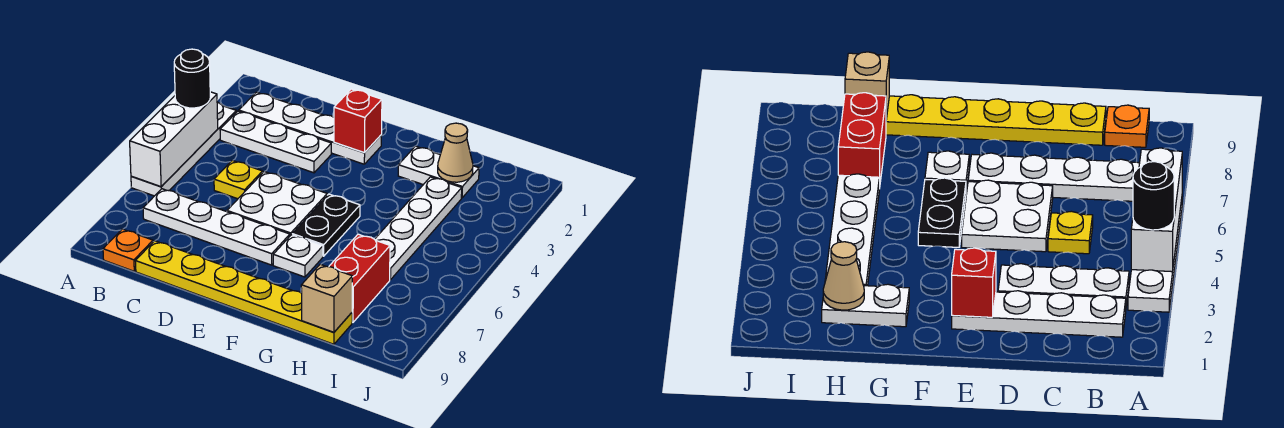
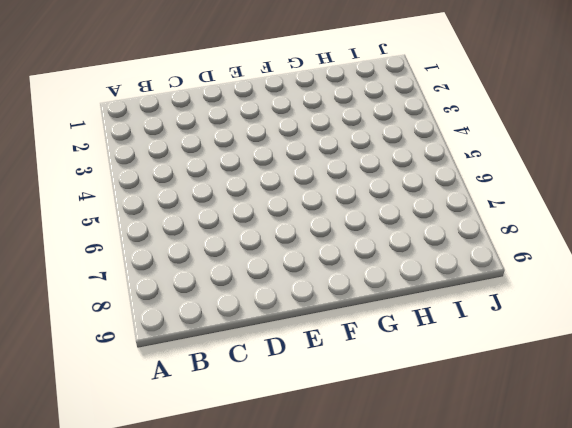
none -> white plate A3:A6 level 1
none -> white plate B2:E2 level 1
none -> white plate B3:D3 level 1

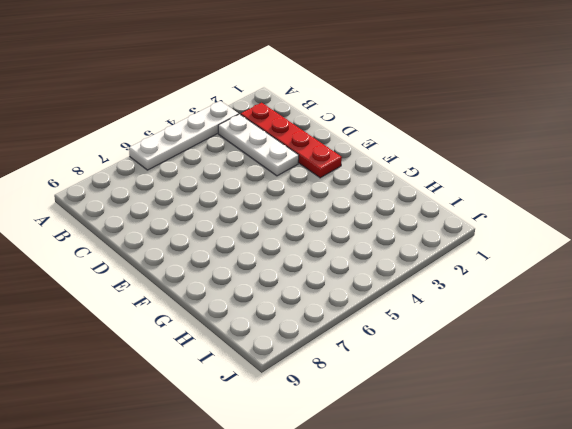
red plate B2:E2 level 1 -> white plate B2:E2 level 1
none -> white plate B7:E7 level 1
none -> orange plate B9 level 1
none -> yellow plate C5 level 1

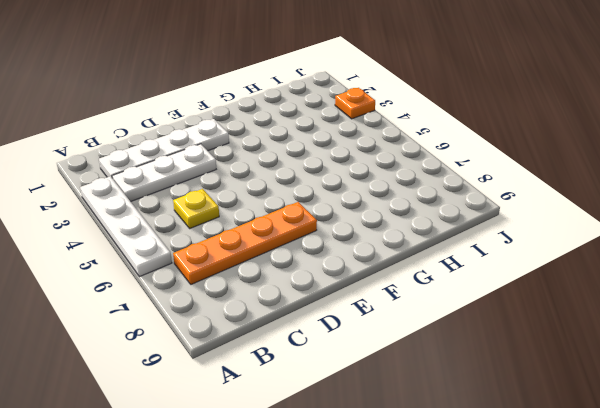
orange plate B7:E7 level 1 -> white plate B7:E7 level 1
orange plate J3 level 1 -> orange plate B9 level 1
none -> yellow plate C9:H9 level 1
none -> white plate D5:E6 level 1
none -> black plate F5:F6 level 1

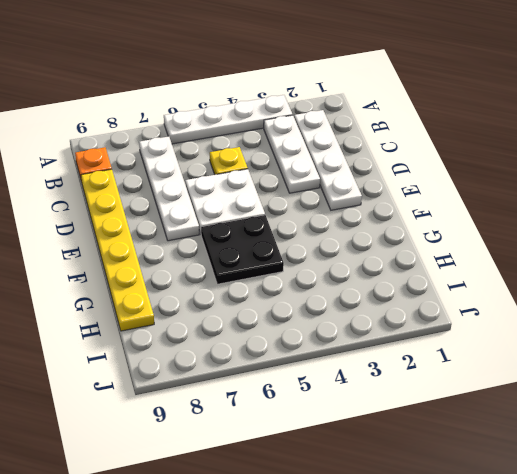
black plate F5:G6 level 1 -> black plate F5:F6 level 1
none -> white plate F7 level 1
none -> white plate G2:H2 level 1
none -> white plate H3:H6 level 1

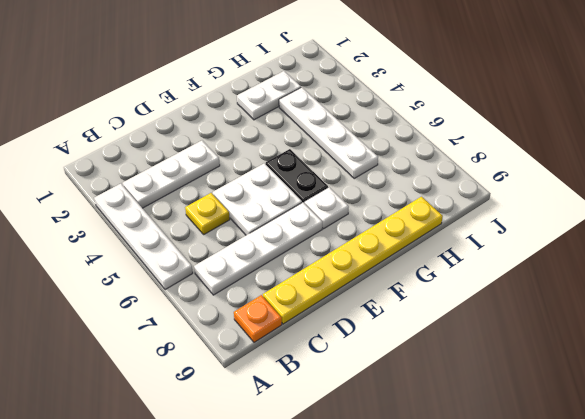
none -> white plate B2:E2 level 1
none -> red brick H7:H8 level 1
none -> white brick A4:A6 level 2

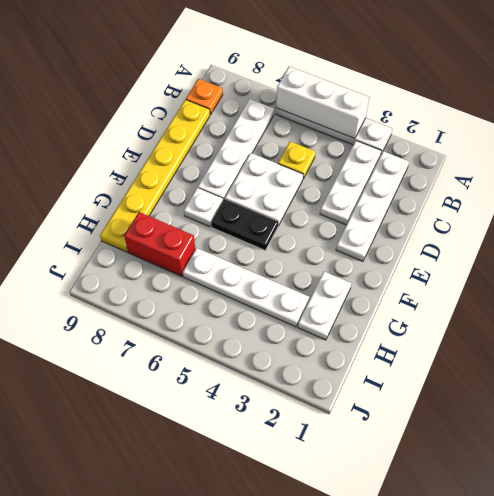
none -> red brick E2 level 2
none -> tan cone H2 level 2
none -> tan brick H9 level 2

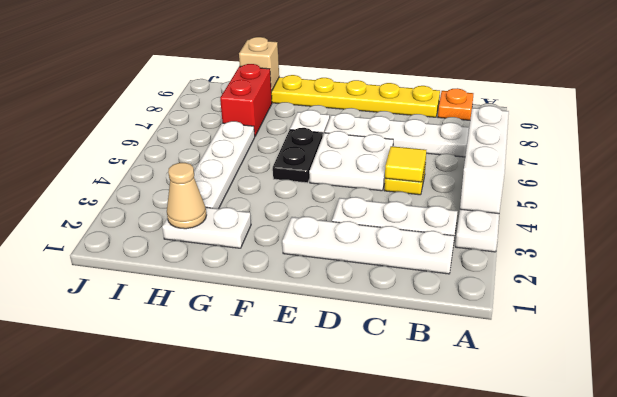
yellow tile C5 level 2 -> none
none -> red brick E2 level 2
none -> black round brick A4 level 3

